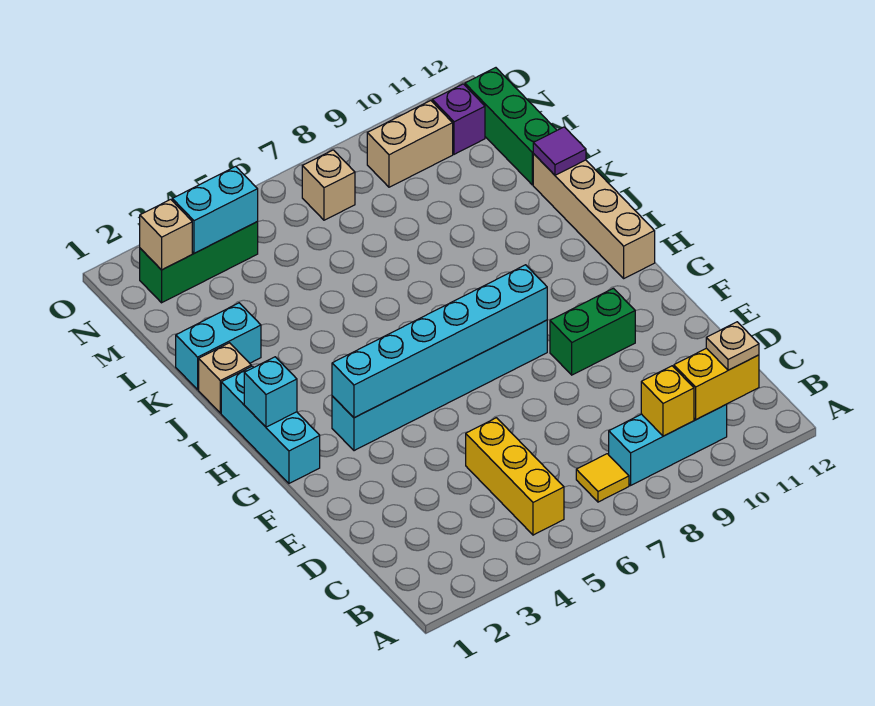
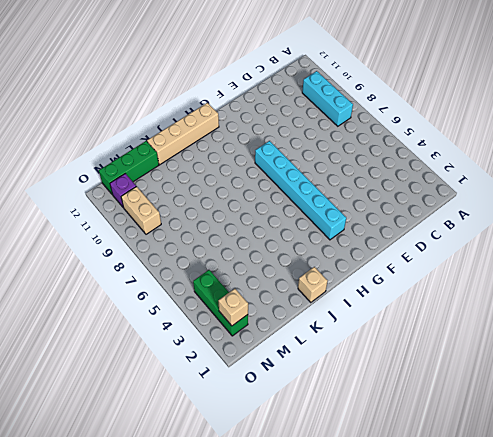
none -> yellow brick B5:D5 level 1
none -> yellow tile B7 level 1
none -> green brick F9:F10 level 1

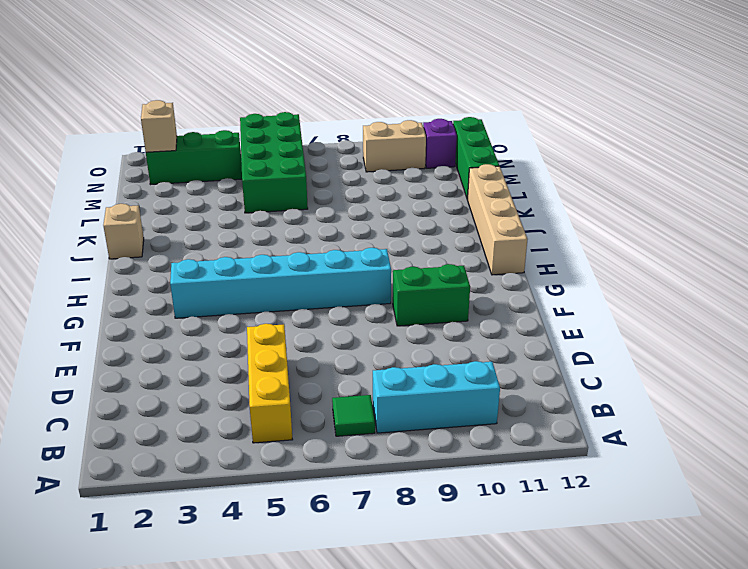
green tile B7 level 1 -> yellow tile B7 level 1
green brick L5:O6 level 1 -> none
none -> cyan brick G1:I1 level 1
none -> cyan brick K1:K2 level 1
none -> tan brick N7 level 1

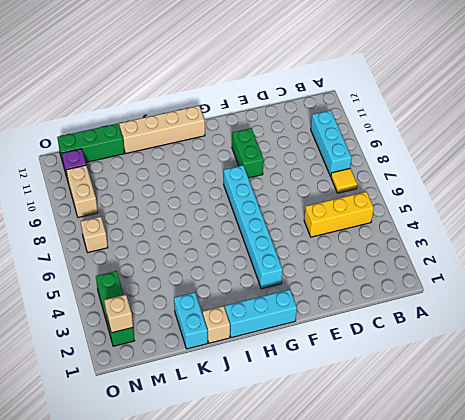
none -> yellow brick B9 level 2
none -> yellow brick B10:B11 level 2
none -> cyan brick G3:G8 level 2

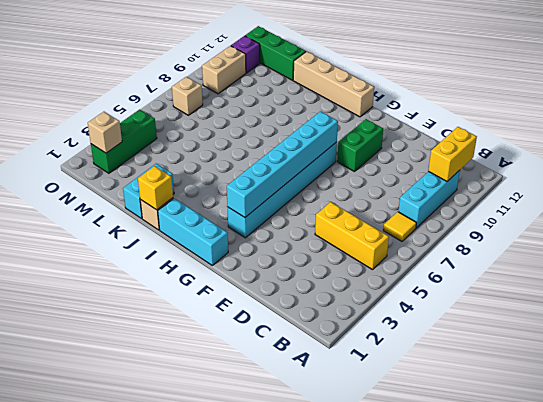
yellow brick J1 level 2 -> yellow brick B9 level 2
none -> cyan brick H1 level 2
none -> purple tile K12 level 2
none -> cyan brick N3:N4 level 2

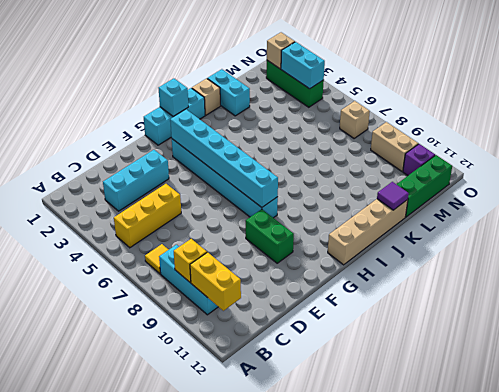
cyan brick C3:E3 level 1 -> none
none -> tan plate B11 level 3

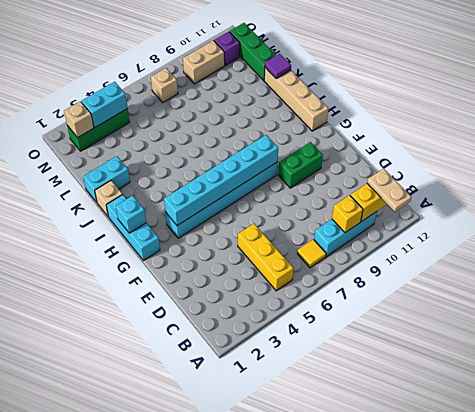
tan plate A11:B11 level 3 -> tan plate B11 level 3

